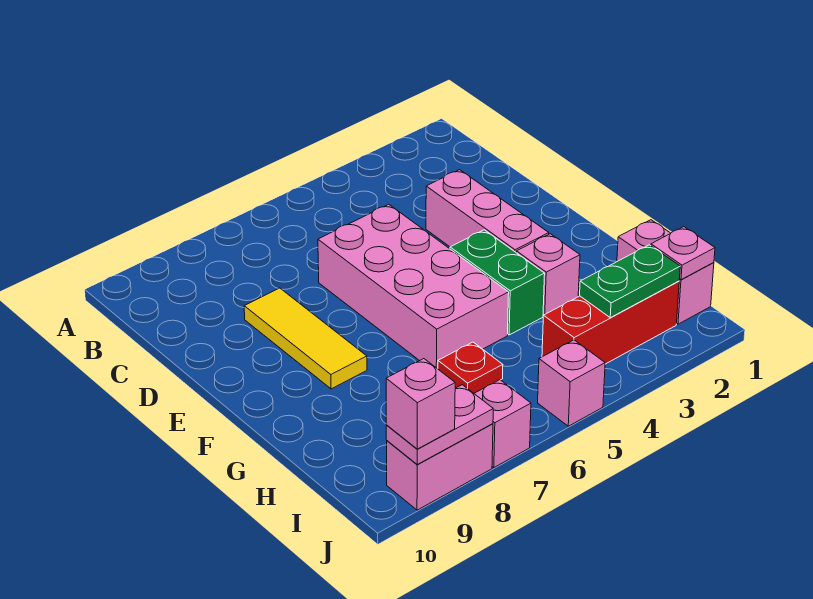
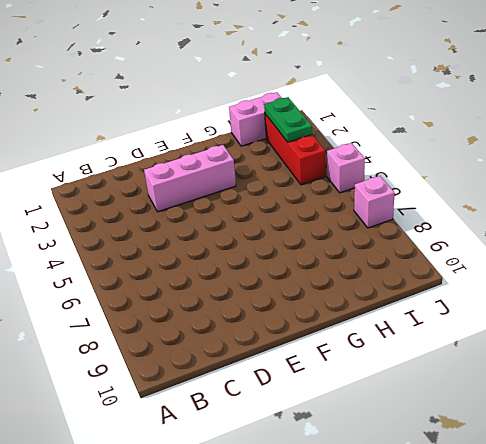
none -> pink brick D5:G6 level 1
none -> yellow tile D8:F8 level 1
none -> green brick F4:G4 level 1

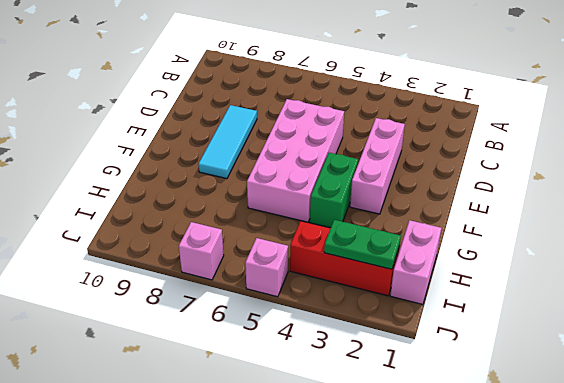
cyan tile D8:F8 level 1 -> yellow tile D8:F8 level 1
none -> pink brick G3 level 1
none -> red plate H6 level 1
none -> pink brick J8:J9 level 1

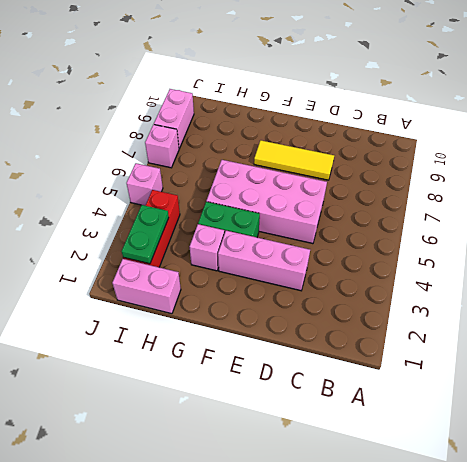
none -> red plate H6 level 1
none -> pink plate I1 level 2
none -> pink plate J8:J9 level 2

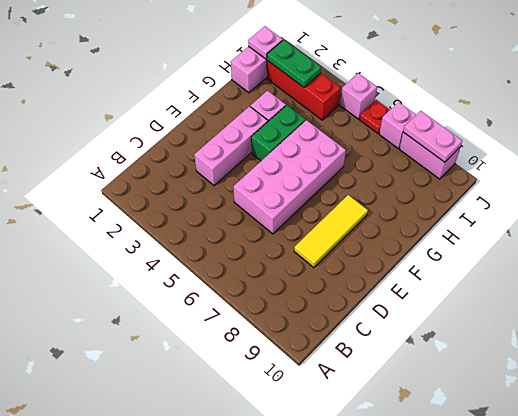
red plate J6 level 1 -> red plate H6 level 1
none -> pink brick J9 level 3

